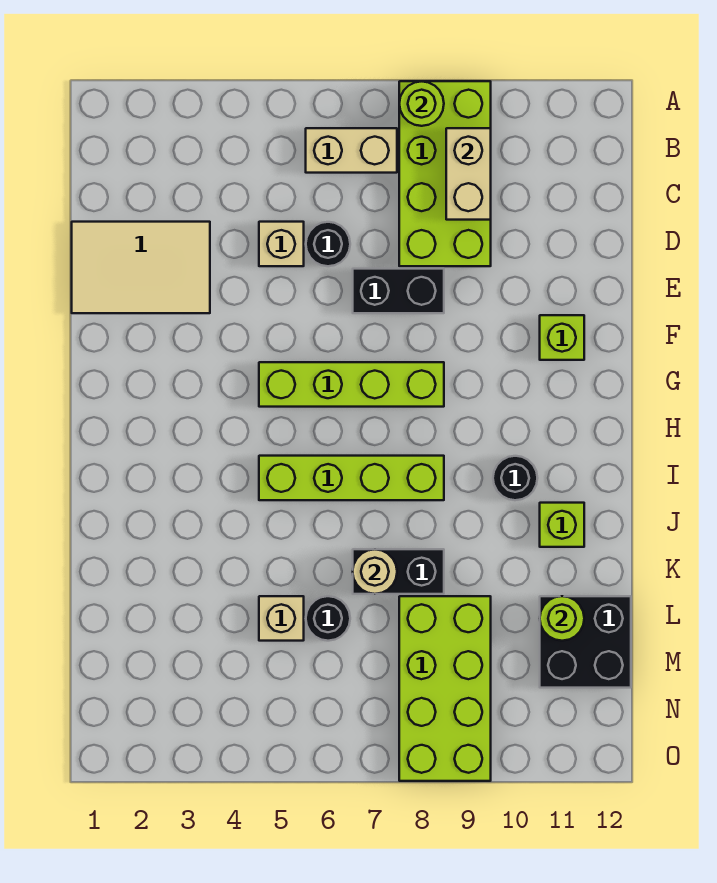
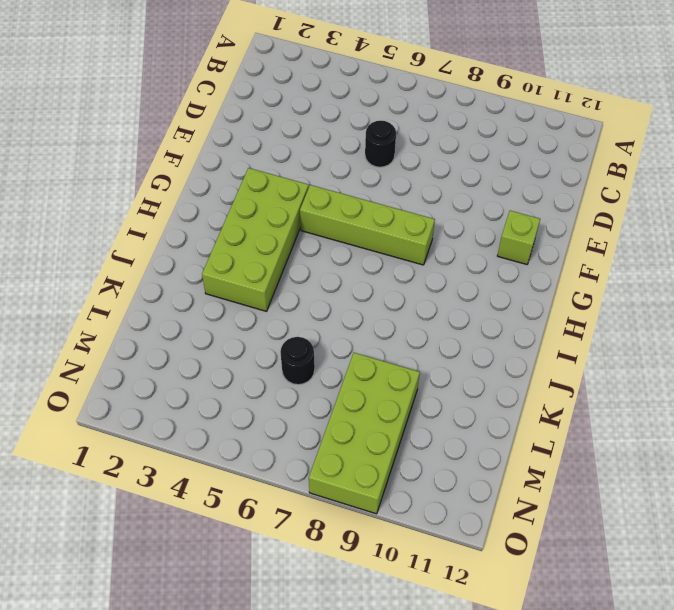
lime brick G3:J4 level 1 -> lime brick A8:D9 level 1
none -> tan brick B6:B7 level 1
none -> tan tile D1:E3 level 1
none -> tan brick D5 level 1

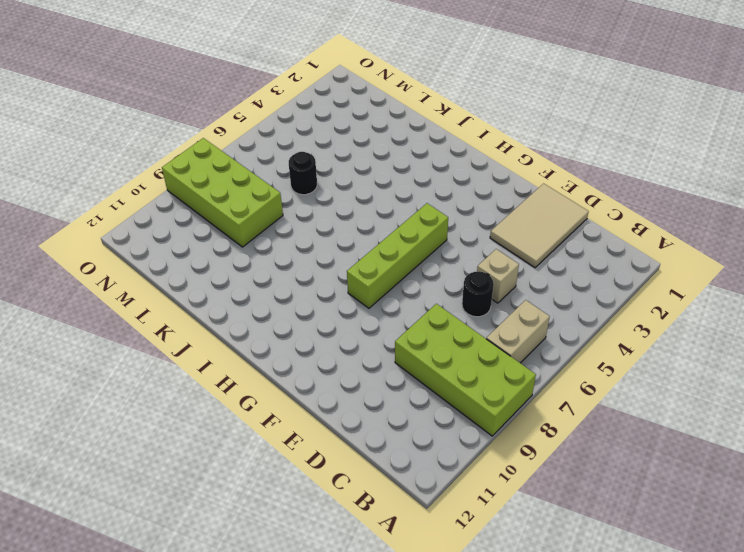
none -> black brick E7:E8 level 1
none -> lime brick F11 level 1
none -> lime brick I5:I8 level 1

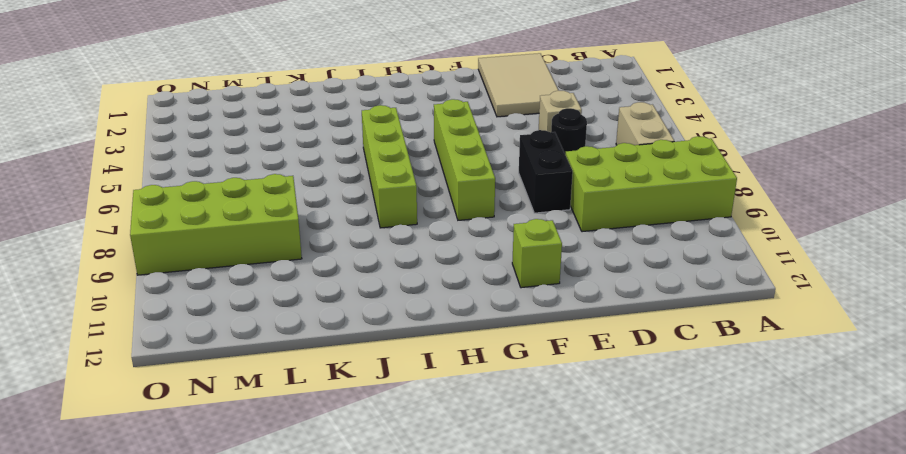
none -> black round brick I10 level 1
none -> lime brick J11 level 1
none -> black brick K7:K8 level 1

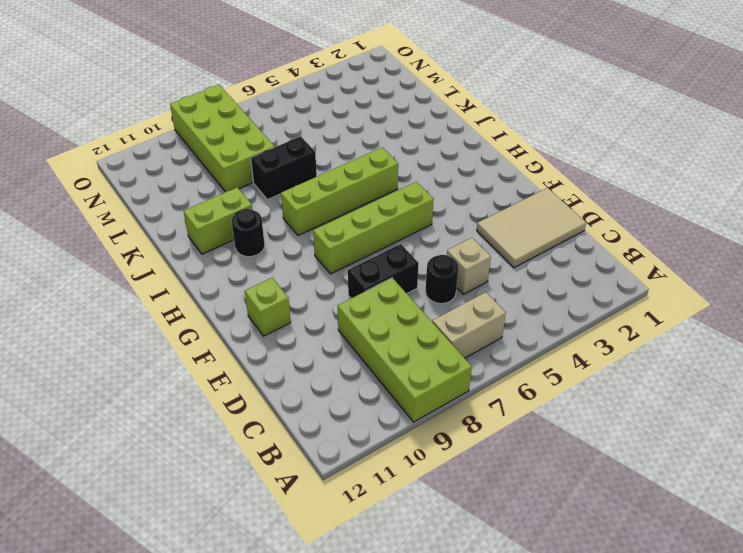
lime brick J10:J11 level 1 -> lime brick J11 level 1
none -> tan brick L5 level 1
none -> black round brick L6 level 1
none -> black brick L11:M12 level 1

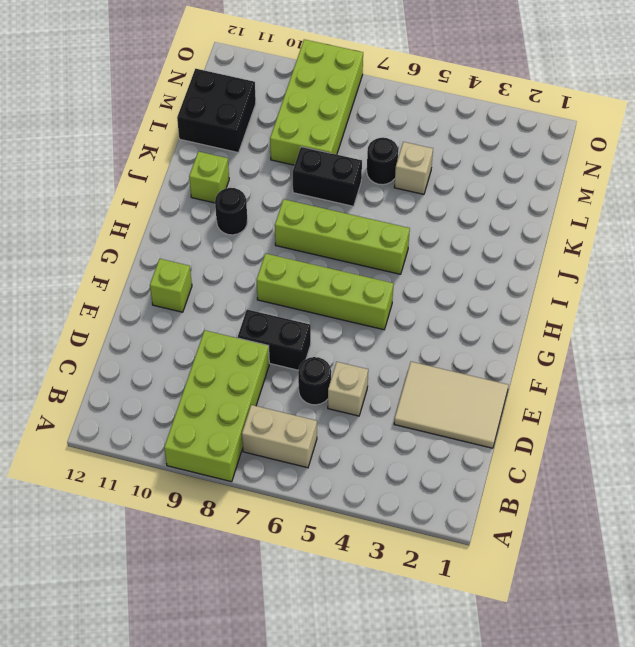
none -> lime round brick A8 level 2
none -> tan brick B9:C9 level 2
none -> tan round brick K7 level 2

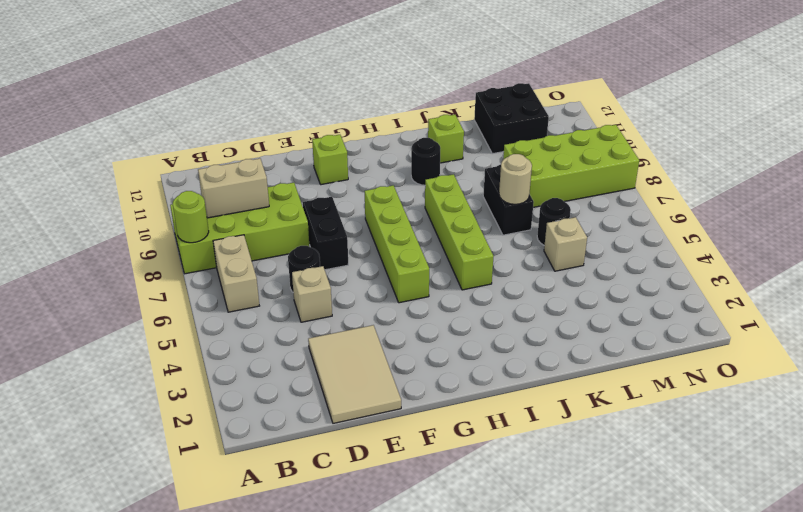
none -> lime round brick L11 level 2

